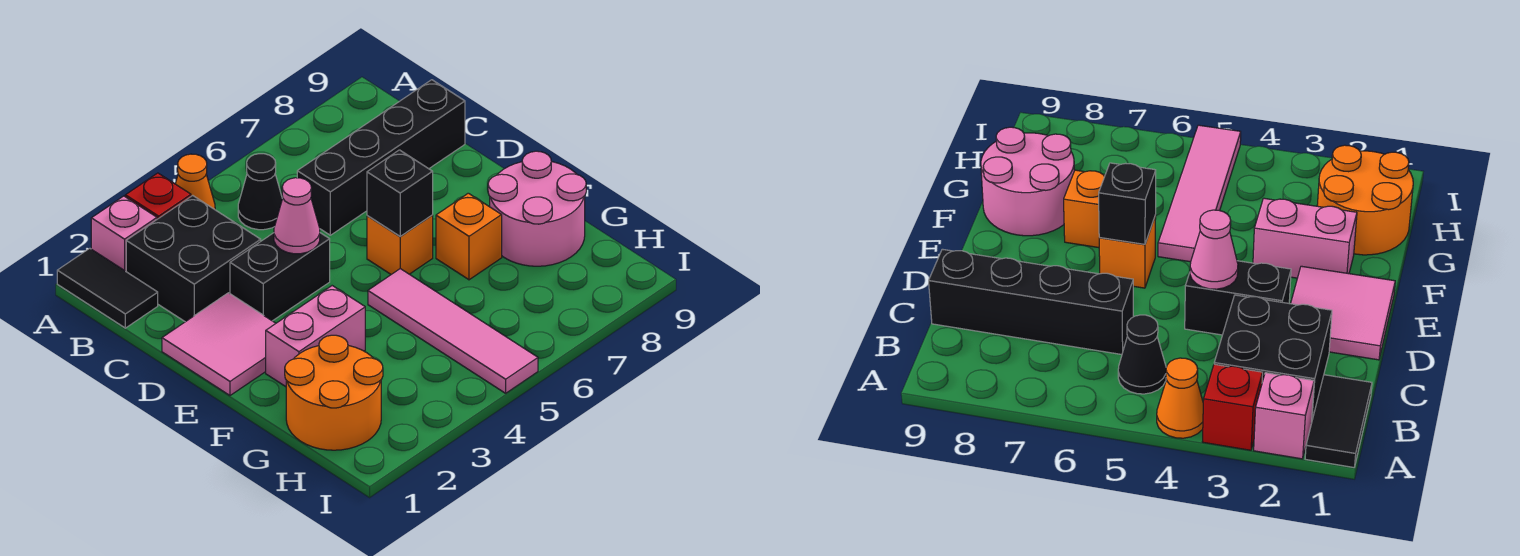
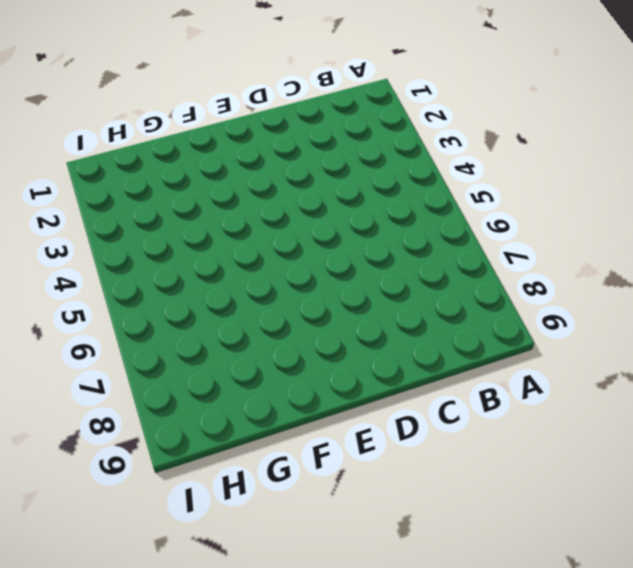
none -> black tile A1:B1 level 1
none -> pink brick A2 level 1
none -> red brick A3 level 1

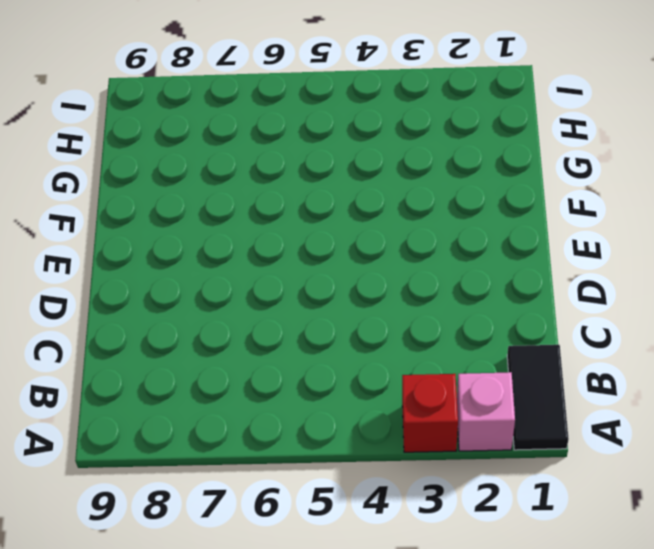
none -> orange cone A4 level 1
none -> black brick B2:C3 level 1
none -> black cone B5 level 1

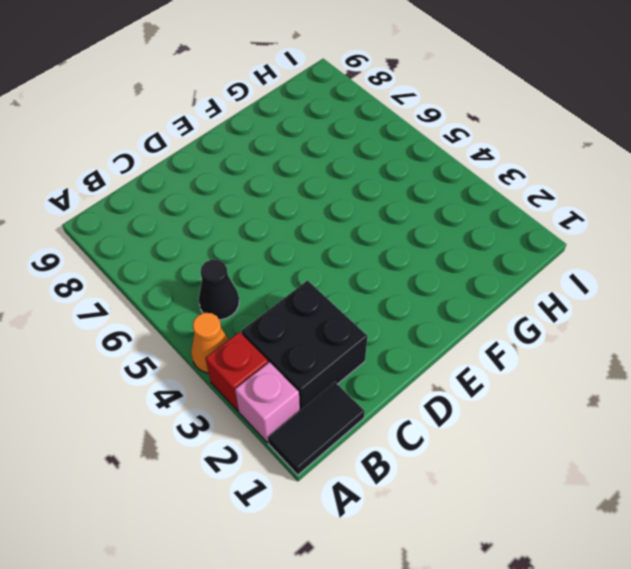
none -> black brick C6:C9 level 1
none -> pink tile D1:E2 level 1
none -> black brick D3:D4 level 1

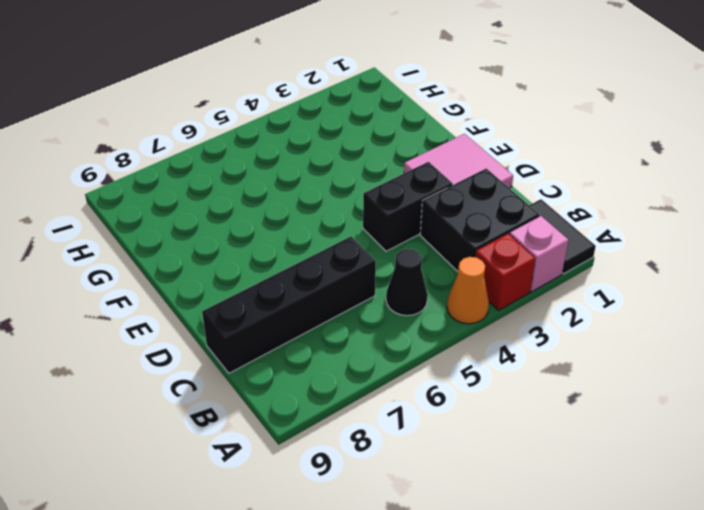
none -> orange brick E6 level 1
none -> pink brick F2:F3 level 1
none -> pink tile F5:I5 level 1

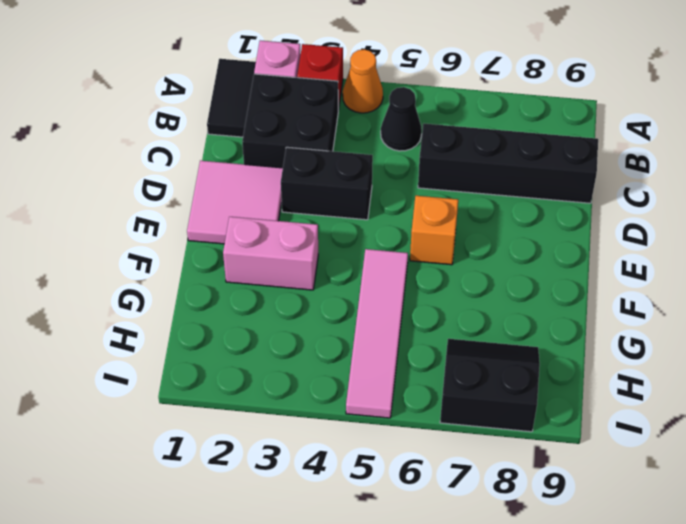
black slope H7:I8 level 1 top I -> none
none -> orange brick F7 level 1
none -> pink round brick F8:G9 level 1
none -> orange round brick G1:H2 level 1

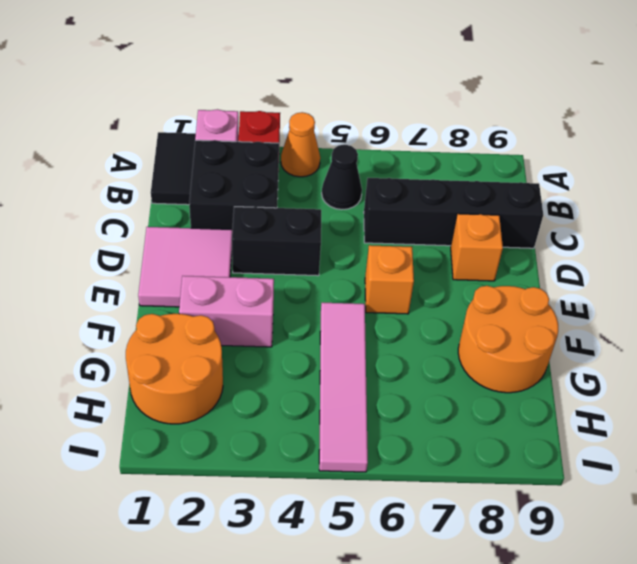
orange brick D8 level 1 -> orange brick F7 level 1
orange round brick F8:G9 level 1 -> pink round brick F8:G9 level 1
none -> pink cone D4 level 2
none -> black brick E6 level 2

